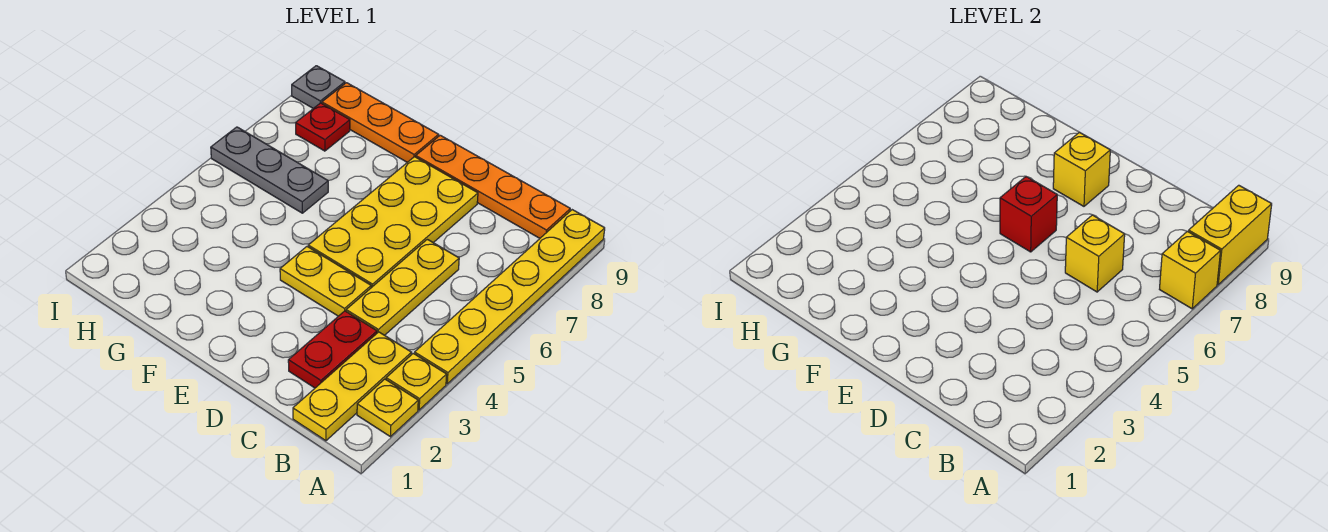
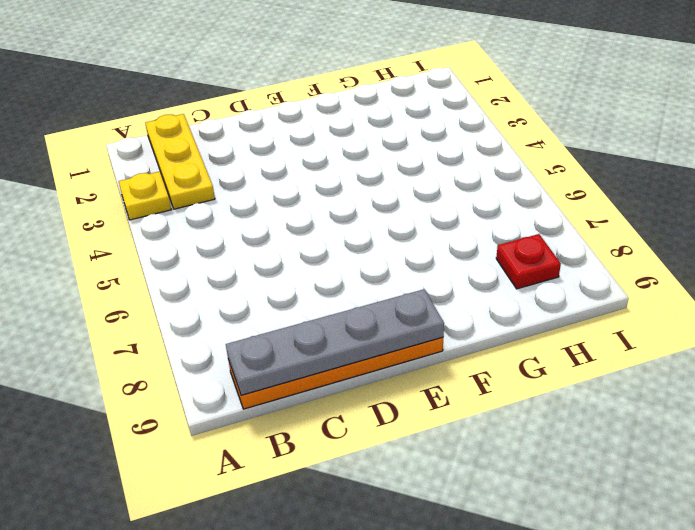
grey plate B9:E9 level 2 -> none
none -> yellow plate A2 level 1
none -> yellow plate A4:A9 level 1
none -> red plate C2:C3 level 1

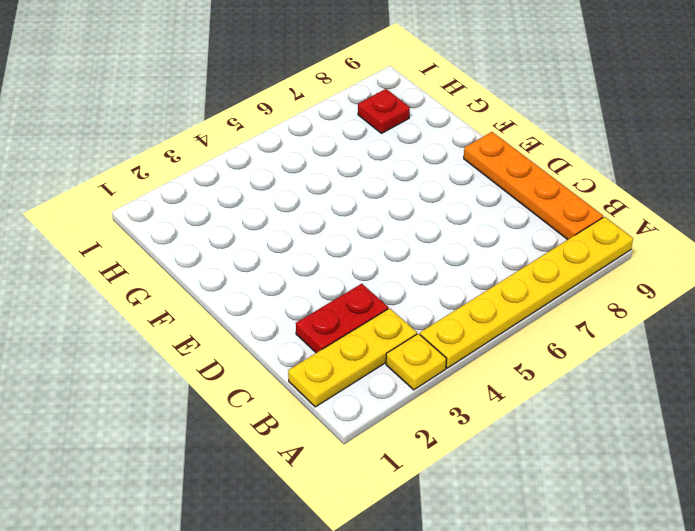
none -> yellow plate A2 level 1
none -> yellow plate C4:C6 level 1
none -> yellow plate D4:E4 level 1

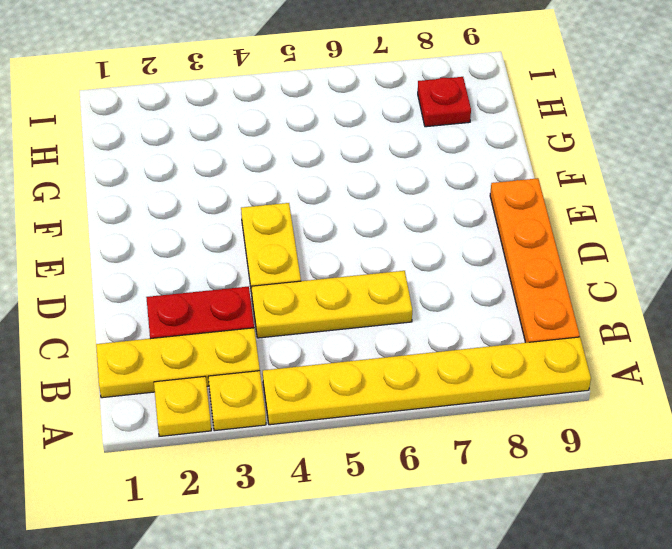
none -> yellow plate D5:E8 level 1
none -> orange plate F9:H9 level 1
none -> grey plate G6:I6 level 1

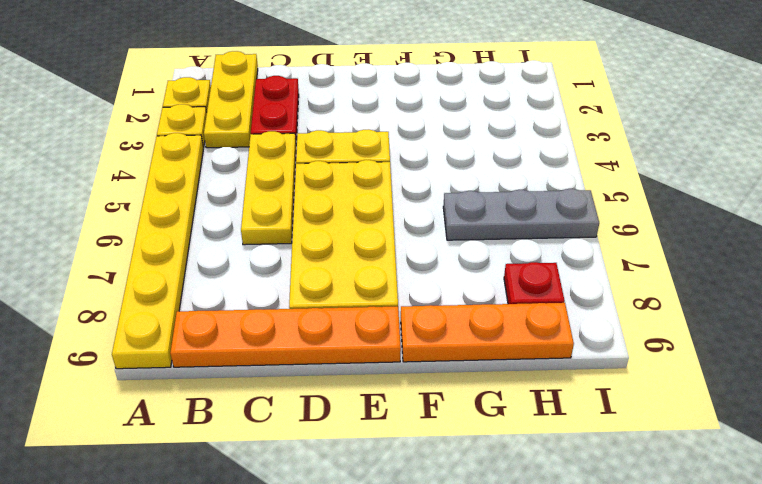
none -> grey plate I9 level 1
none -> yellow brick A7 level 2
none -> yellow brick A8:A9 level 2

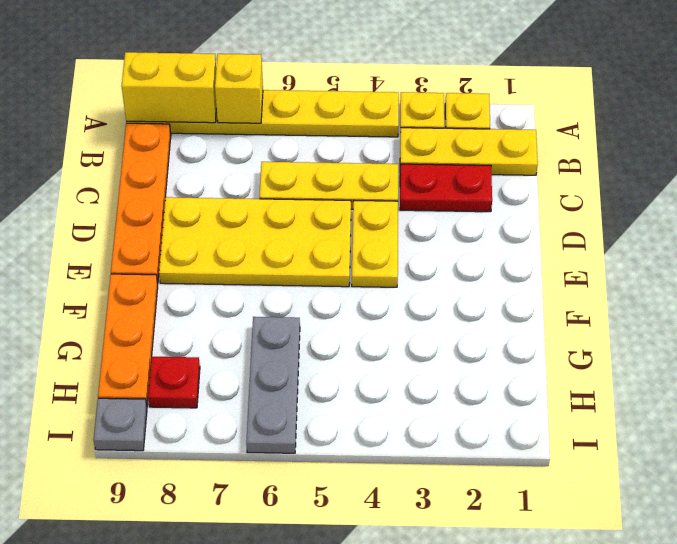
none -> yellow brick C6 level 2
none -> red brick E6 level 2
none -> yellow brick E8 level 2

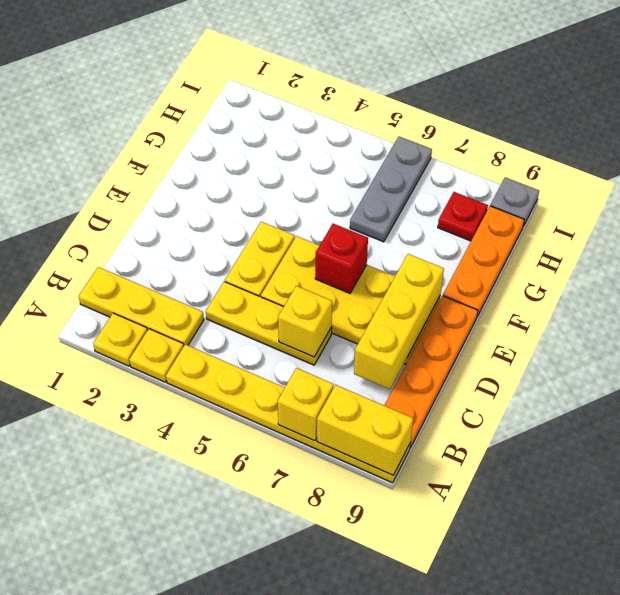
yellow brick C8:E8 level 2 -> yellow brick E8 level 2
none -> red plate C2:C3 level 1

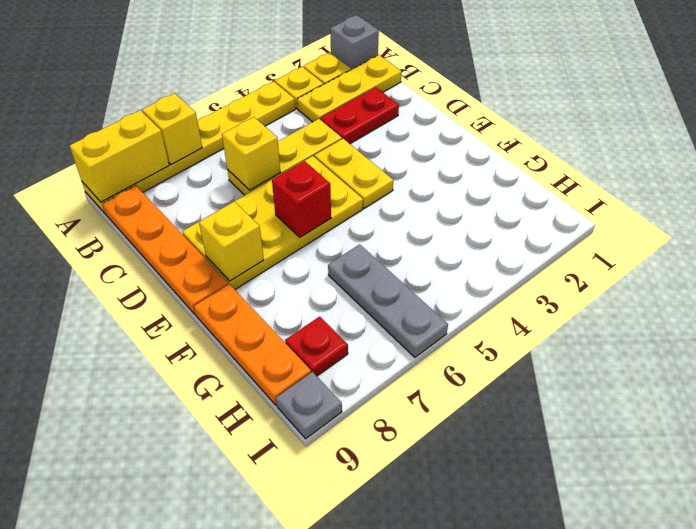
grey brick A1 level 1 -> none

